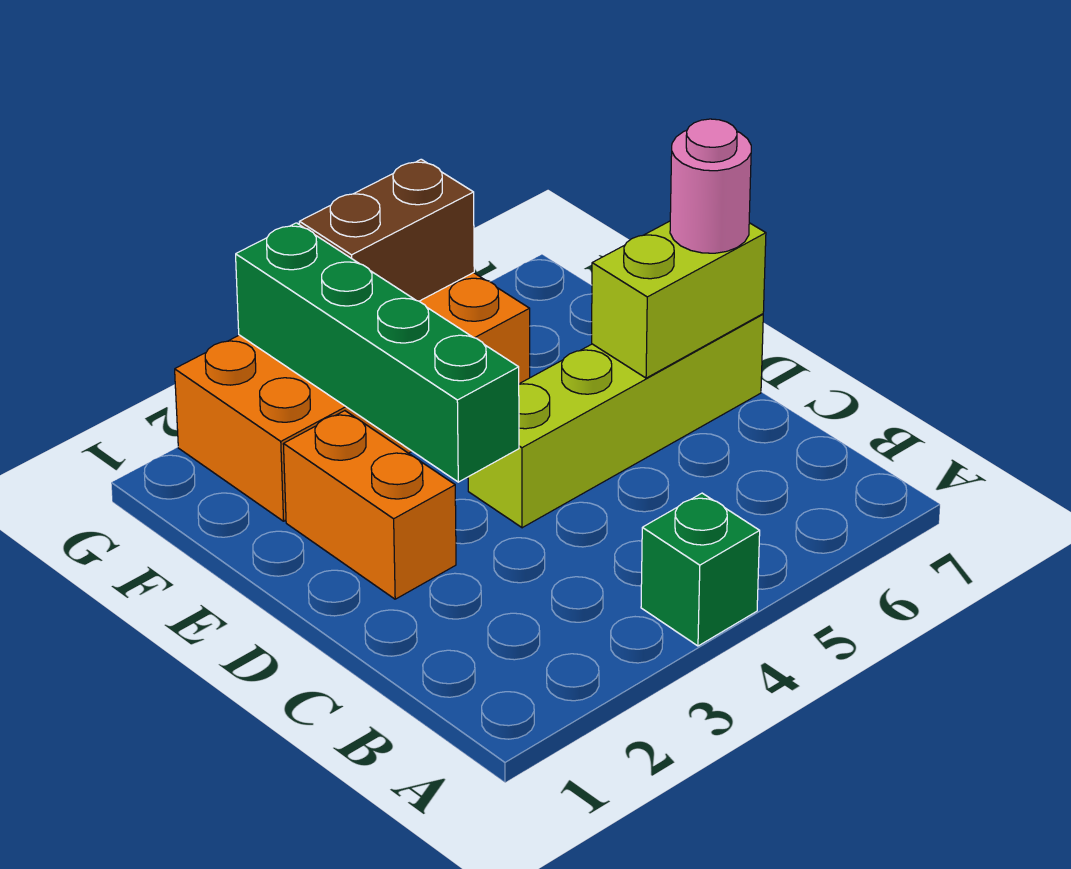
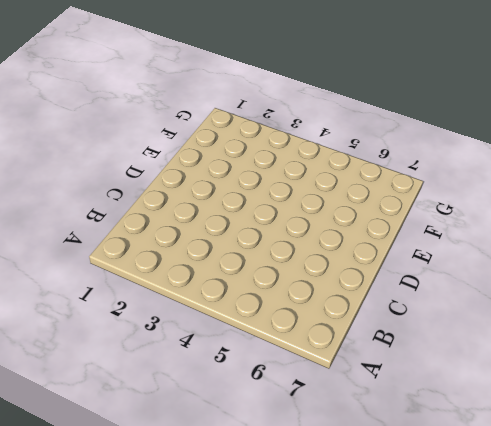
none -> green brick A4 level 1
none -> orange brick D2:E2 level 1

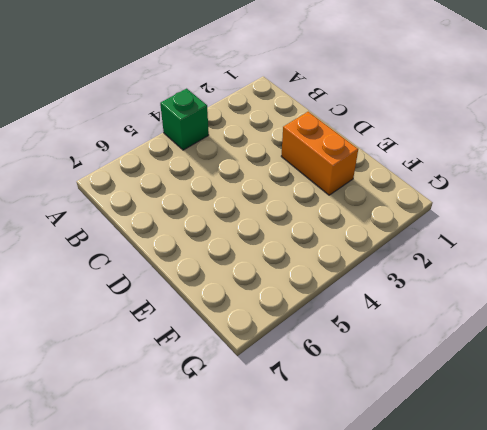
none -> lime brick D4:D7 level 1
none -> orange brick F2:G5 level 1

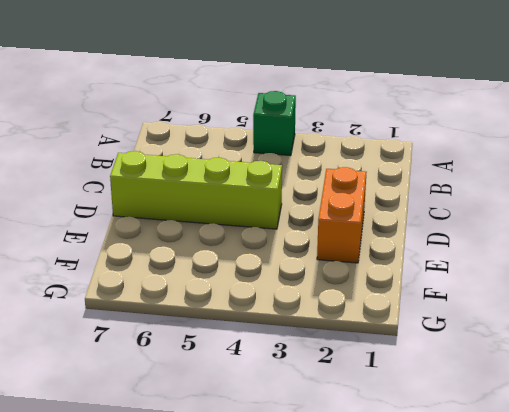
none -> orange brick F2:G5 level 1
none -> green brick D3:G3 level 2

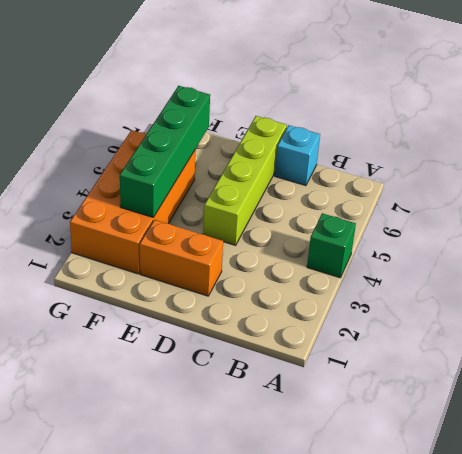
cyan brick C7 level 1 -> none
green brick F3:F6 level 2 -> green brick D3:G3 level 2
none -> lime brick D6:D7 level 2
none -> brown brick G4:G5 level 2

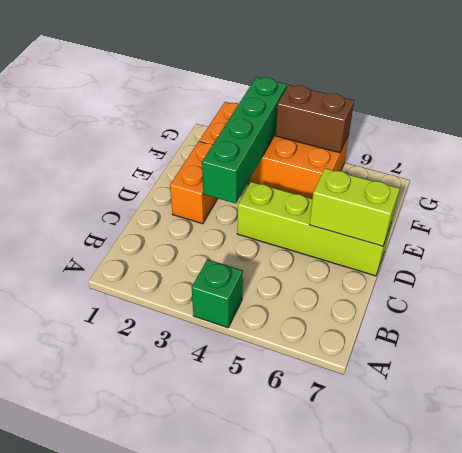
none -> pink round brick D7 level 3

